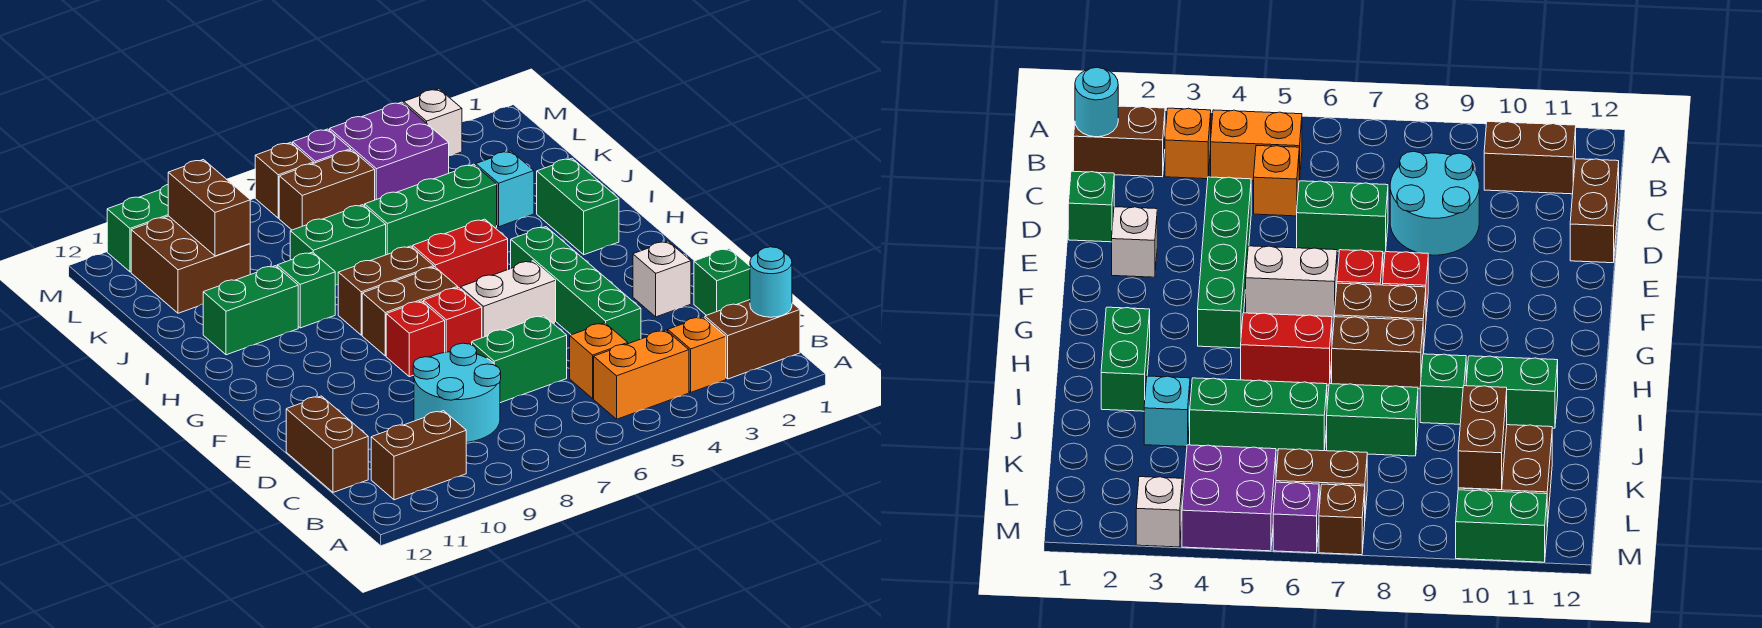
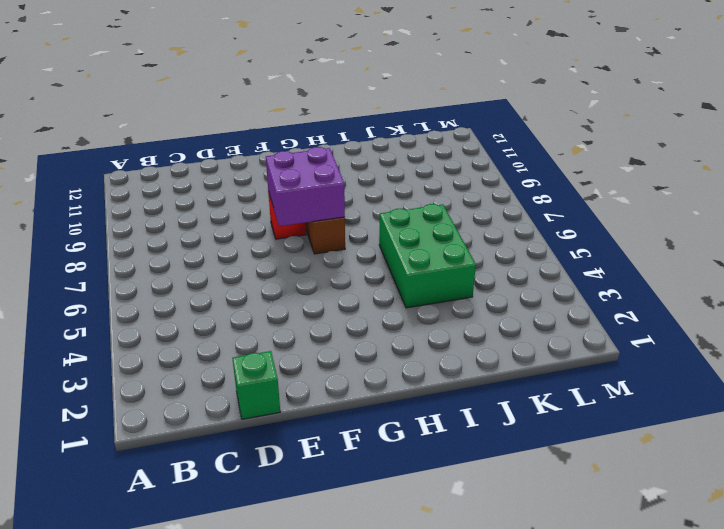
purple brick F7:G8 level 2 -> purple brick L4:M5 level 1
green brick I4:J6 level 1 -> green brick J4:J6 level 1
none -> brown brick B1:B2 level 1
none -> orange brick B3 level 1
none -> orange brick B4:B5 level 1
none -> brown brick B10:B11 level 1

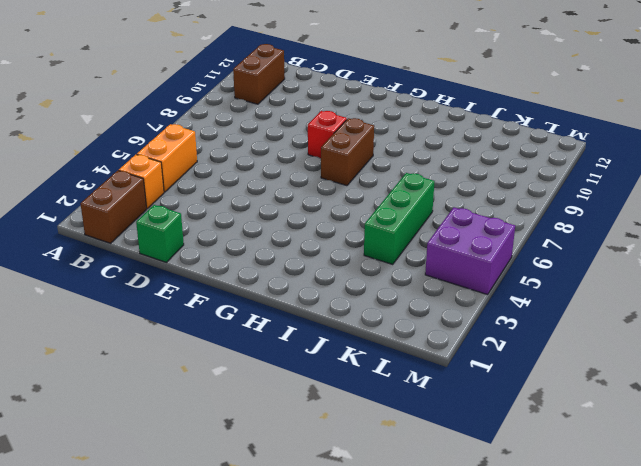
none -> orange brick C5 level 1
none -> cyan round brick C8:D9 level 1
none -> brown brick C12:D12 level 1
none -> green brick D4:G4 level 1

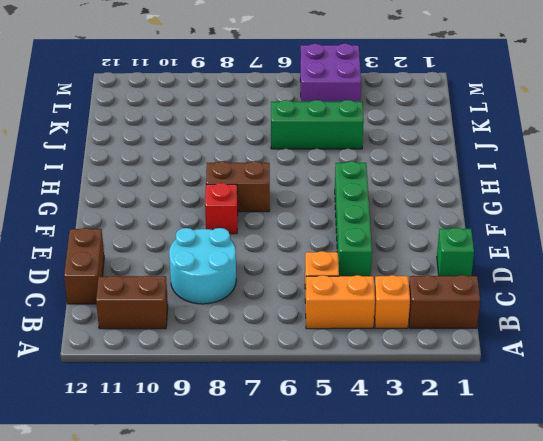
none -> green brick D6:D7 level 1
none -> white brick E2 level 1
none -> white brick F5:F6 level 1
none -> red brick F7 level 1

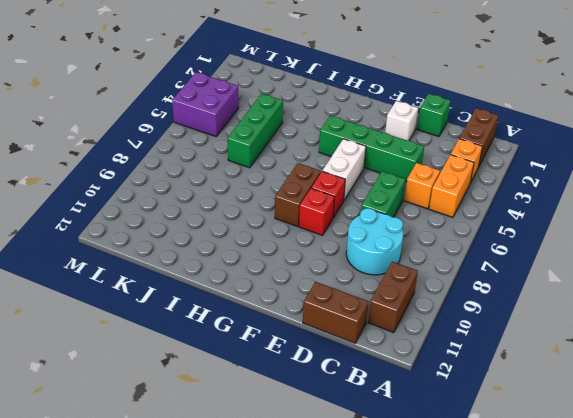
none -> green brick H2:I2 level 1
none -> red brick H5:H6 level 1
none -> brown brick H7:H8 level 1
none -> green brick I9 level 1

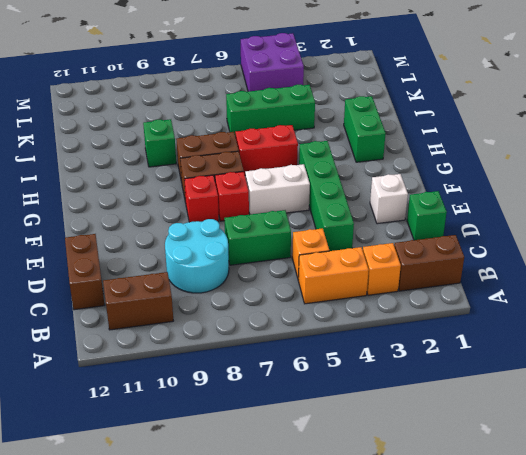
none -> green brick I10:I11 level 1
none -> cyan brick J3 level 1
none -> green brick J7:J8 level 1
none -> brown brick K10:L11 level 1

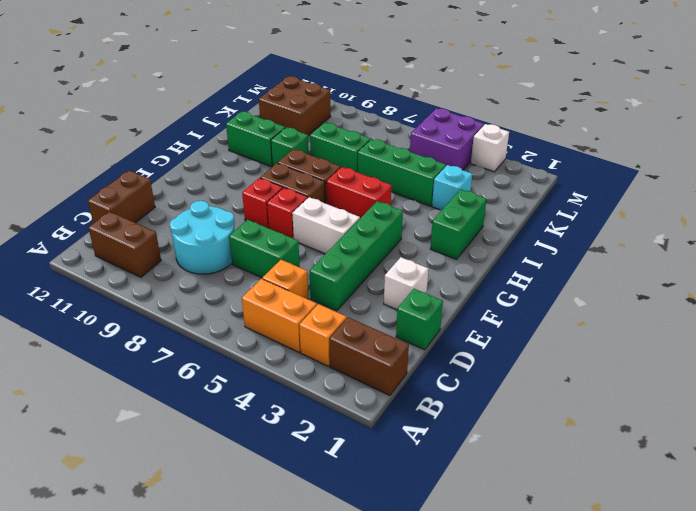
none -> brown brick L6:L7 level 1
none -> purple brick M6 level 1
none -> brown brick M7 level 1
none -> green brick M10:M11 level 1

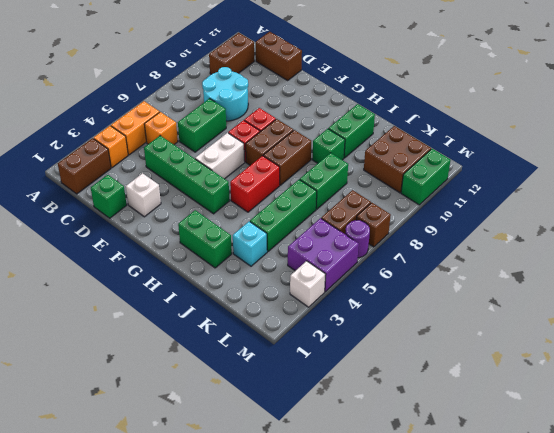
purple round brick M6 level 1 -> purple brick M6 level 1
none -> cyan round brick B1 level 2
none -> brown brick K10:L10 level 2

